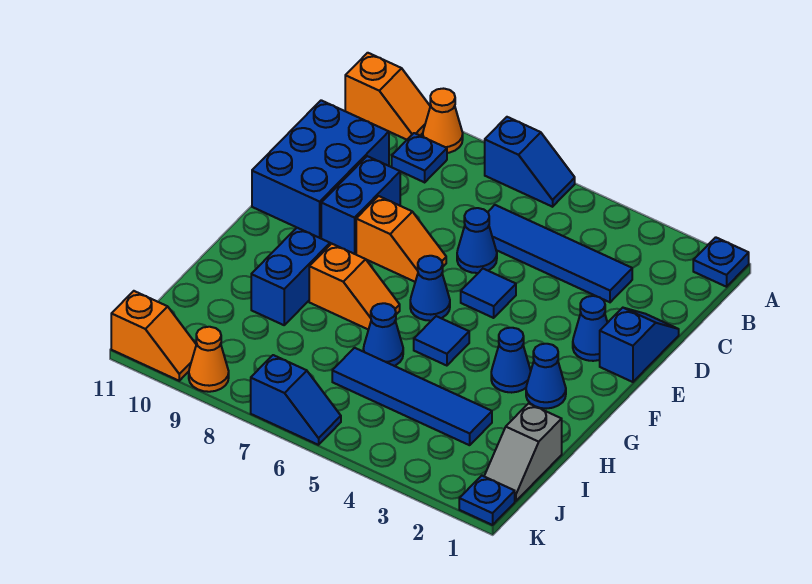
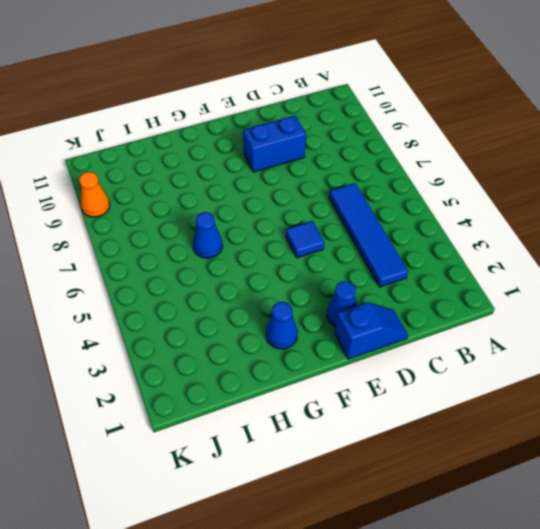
none -> blue plate A1 level 1
none -> blue slope A6:A7 level 1 top 7
none -> orange cone A9 level 1

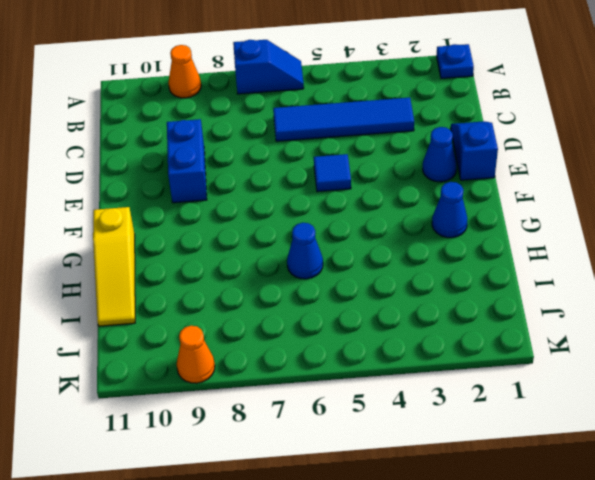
yellow slope G11:I11 level 1 top G -> none
none -> orange slope A10:A11 level 1 top 11
none -> blue plate B9 level 1
none -> blue brick C10:E11 level 1

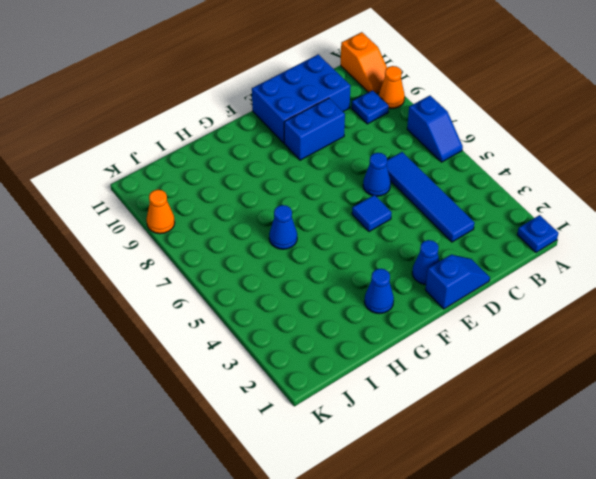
none -> orange slope E7:E8 level 1 top 8
none -> blue cone F6 level 1
none -> blue cone G3 level 1

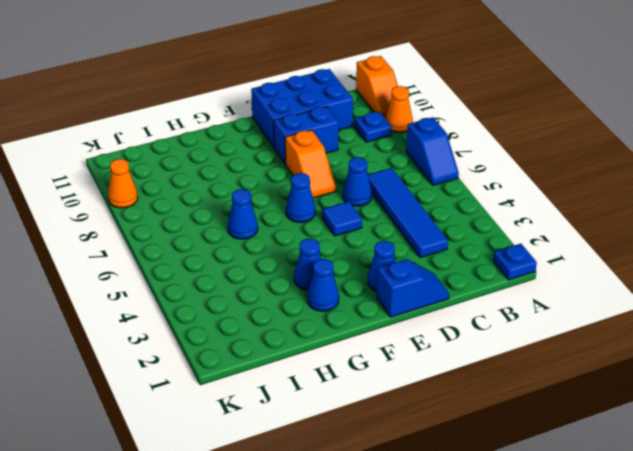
none -> blue tile G5 level 1
none -> orange slope G7:G8 level 1 top 8
none -> blue brick G9:H9 level 1

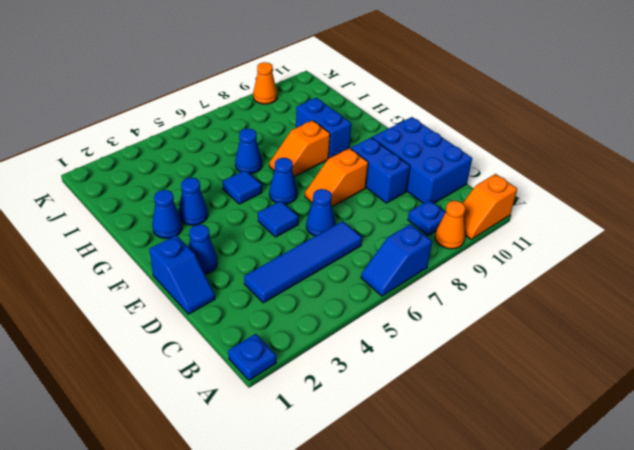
none -> grey slope I1:J1 level 1 top I
none -> blue tile I3:I6 level 1
none -> blue plate K1 level 1

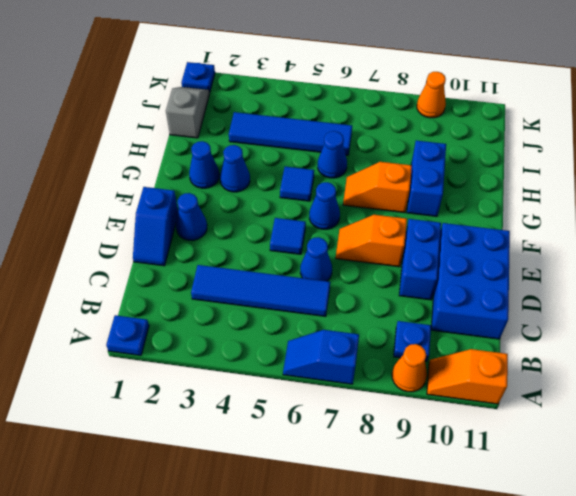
none -> blue slope K6:K7 level 1 top 7
none -> orange slope K10:K11 level 1 top 11

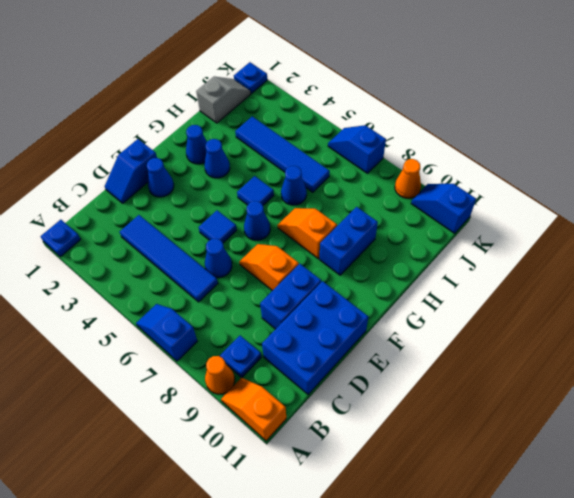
blue slope K10:K11 level 1 top 11 -> orange slope K10:K11 level 1 top 11

